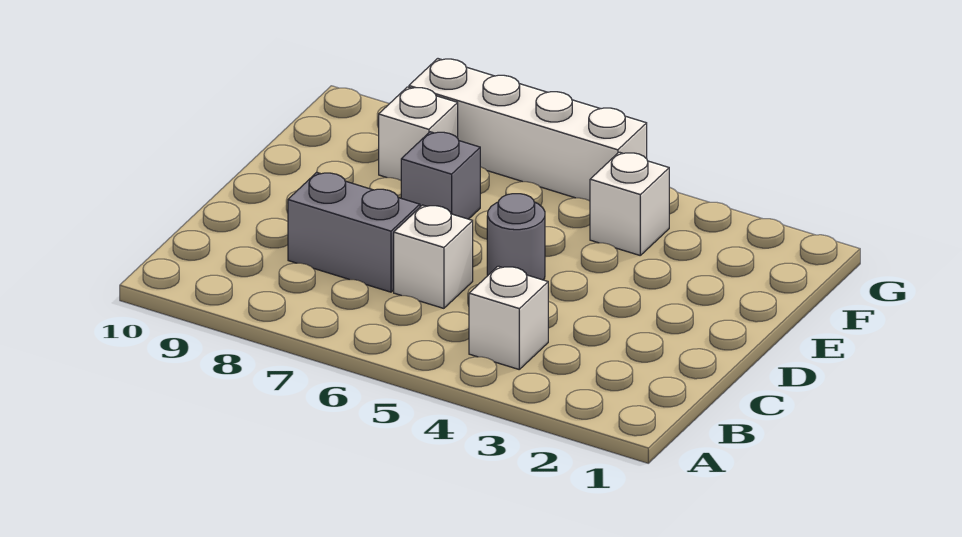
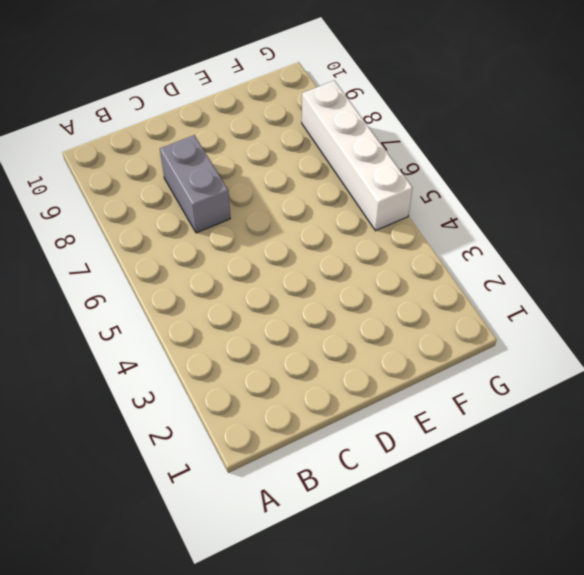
none -> white brick B4 level 1
none -> white brick C6 level 1

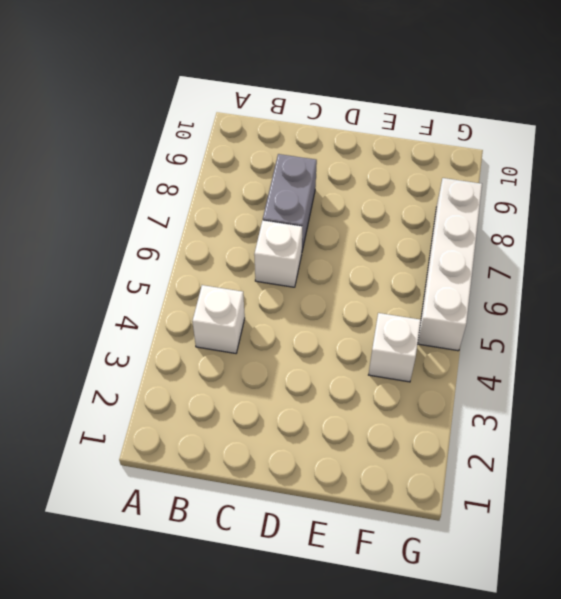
none -> grey round brick D5 level 1
none -> grey brick E7 level 1

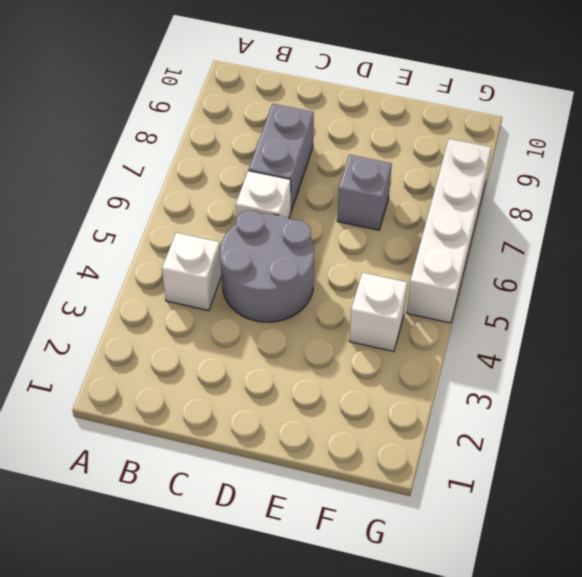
grey round brick C4:D5 level 1 -> grey round brick D5 level 1
none -> white brick F8 level 1

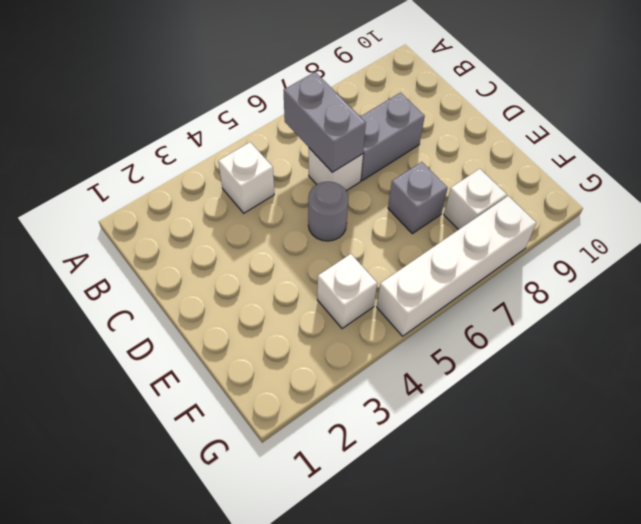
grey brick B6:C6 level 2 -> none

